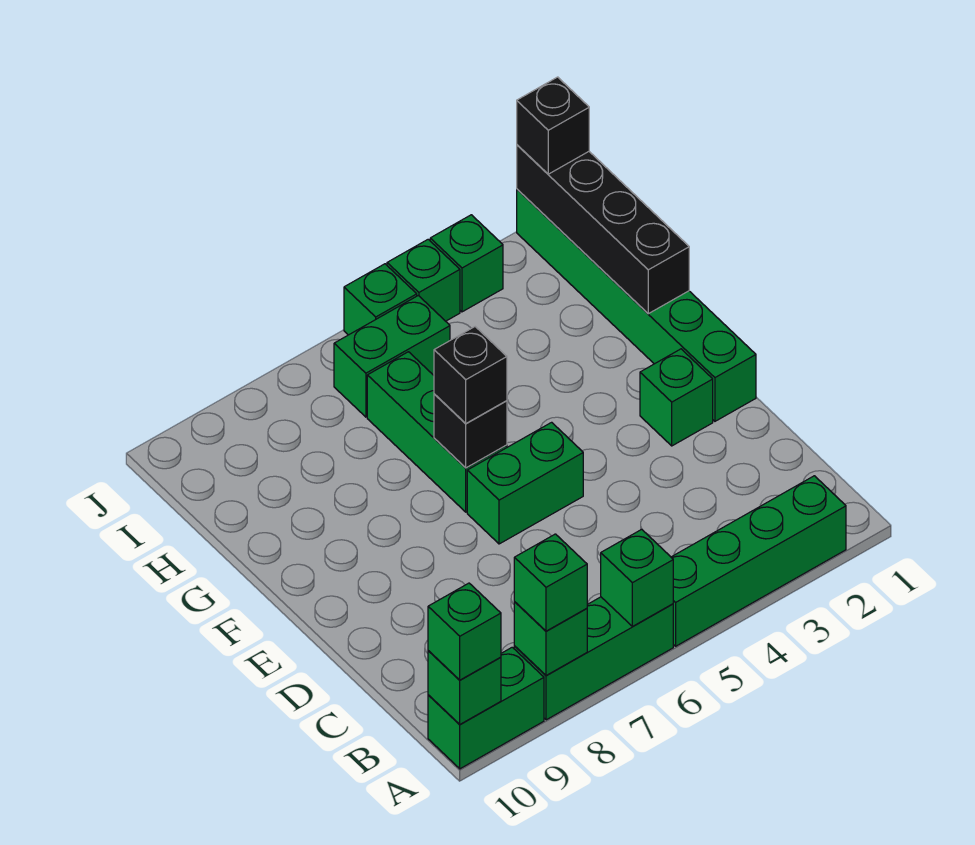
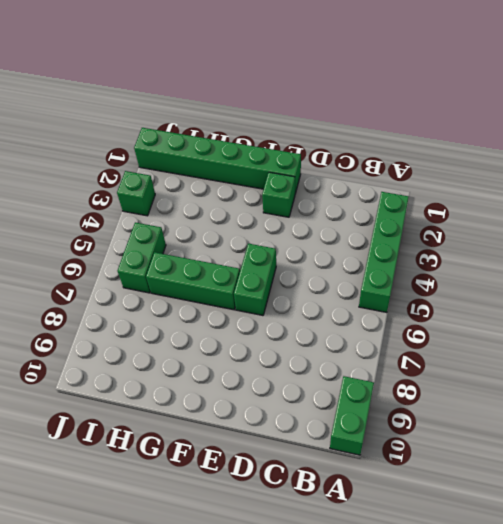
none -> green brick A6:A8 level 1
none -> green brick J4 level 1
none -> green brick J5 level 1

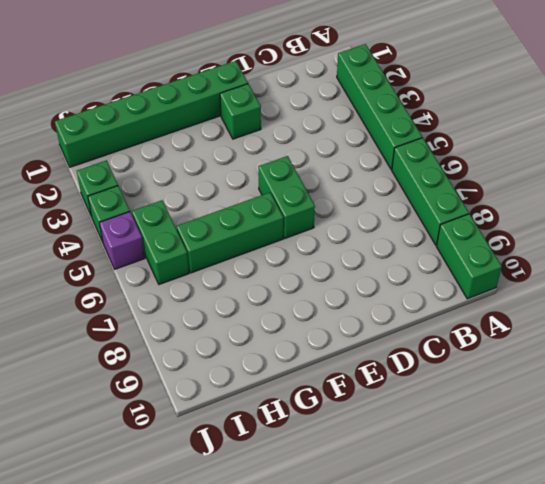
purple brick J5 level 1 -> green brick J5 level 1
none -> green brick A6 level 2
none -> green brick A8 level 2
none -> green brick A10 level 2

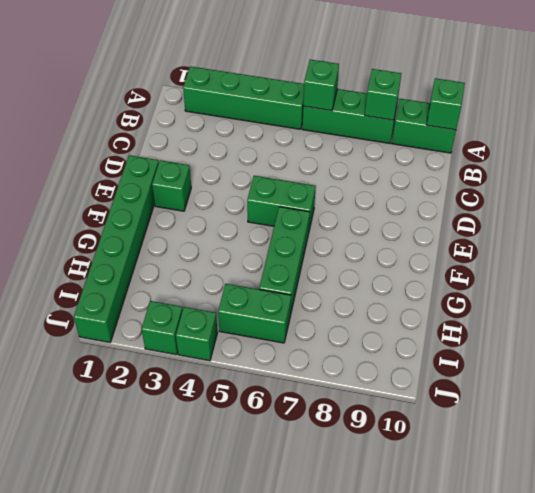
none -> green brick J5 level 1
none -> black brick F6 level 2
none -> black brick G1:J1 level 2

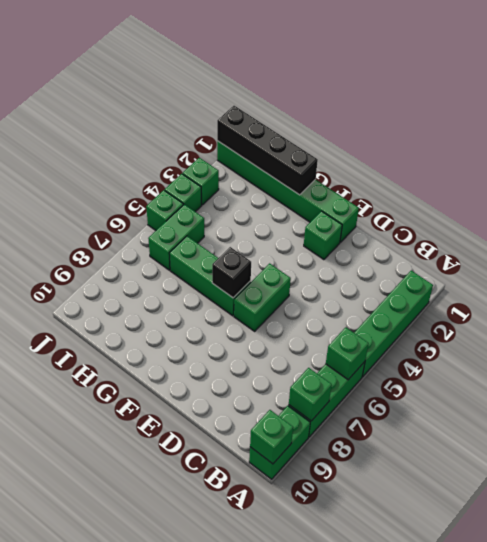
none -> green brick A8 level 3
none -> green brick A10 level 3
none -> black brick F6 level 3

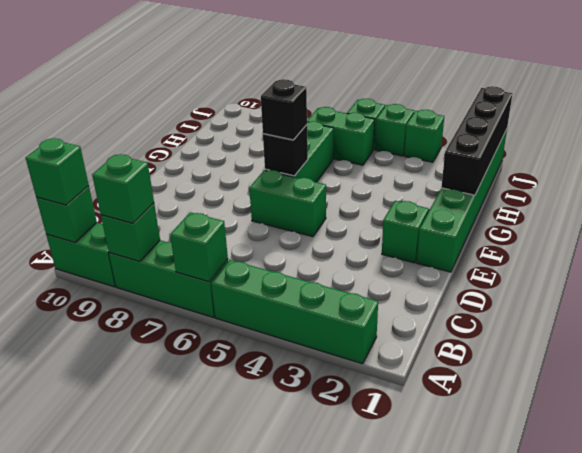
none -> black brick J1 level 3

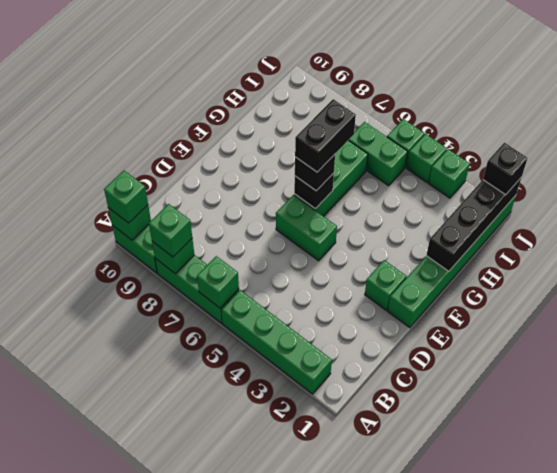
black brick F6:G6 level 4 -> none

